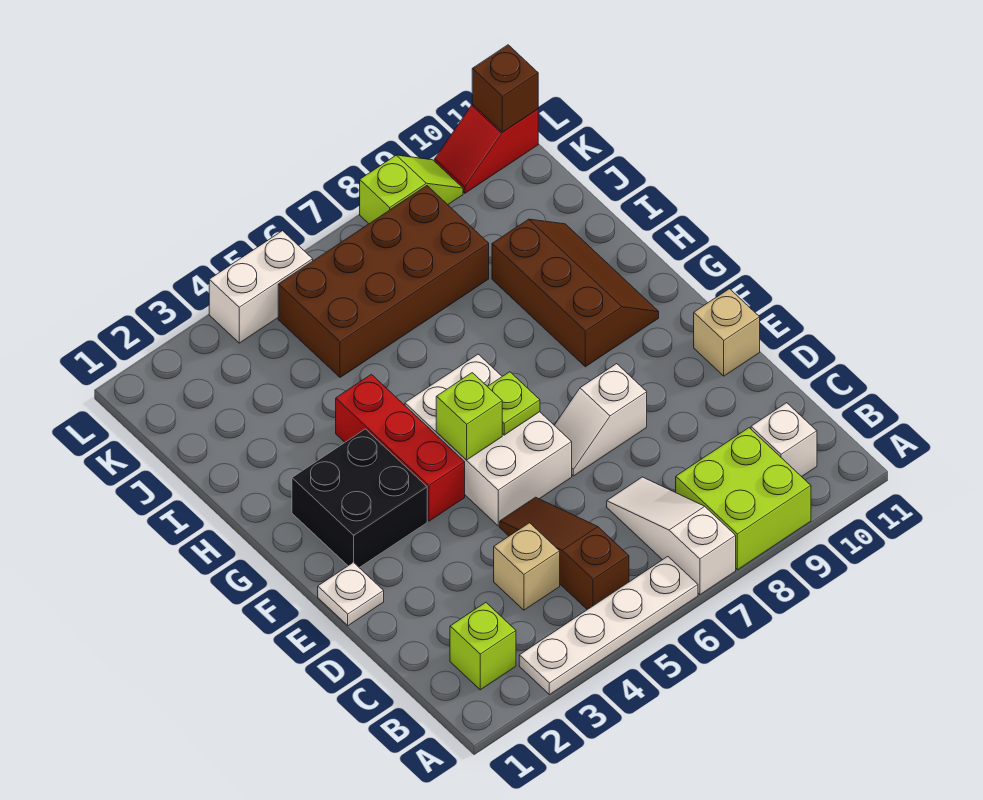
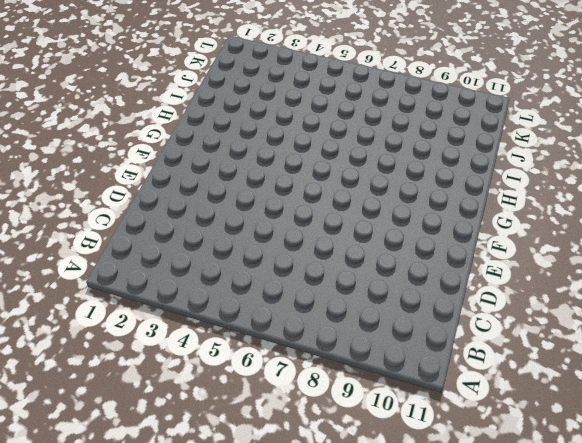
none -> white plate A3:A6 level 1
none -> white slope A7:C7 level 1 top A
none -> lime brick A8:B9 level 1

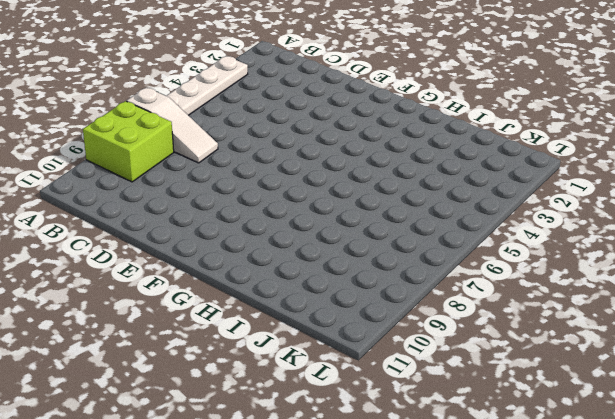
none -> lime brick B2 level 1
none -> brown slope B5:D5 level 1 top B
none -> white brick B10 level 1

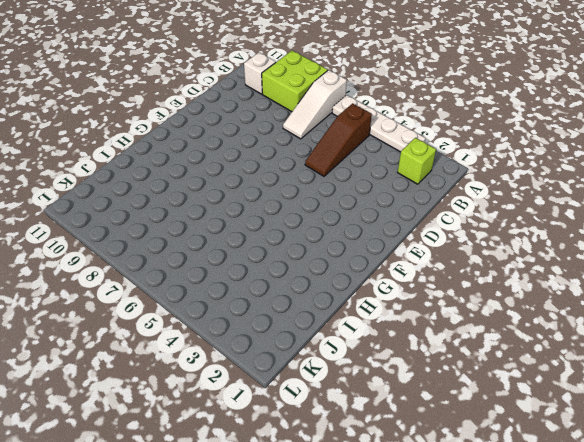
none -> tan brick C4 level 1
none -> white plate E1 level 1
none -> white brick E5:G6 level 1

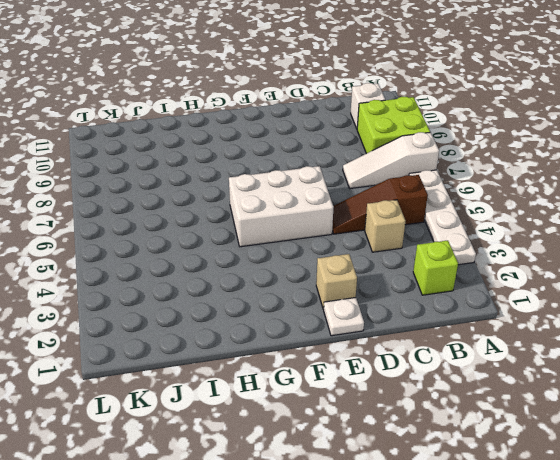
tan brick E2 level 1 -> tan brick E11 level 1
none -> white slope E7:E8 level 1 top 8
none -> black brick F2:G3 level 1
none -> red brick F4:H4 level 1

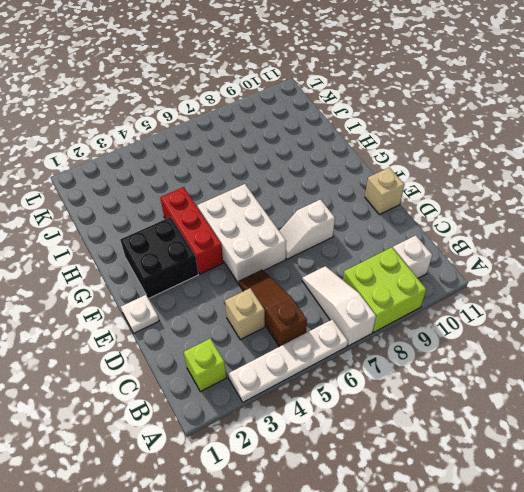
none -> brown slope G9:I10 level 1 top 9
none -> brown brick J5:K8 level 1
none -> white brick L4:L5 level 1

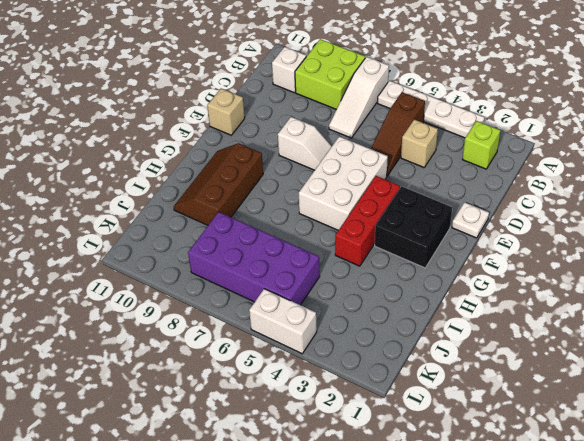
purple brick J5:K8 level 1 -> brown brick J5:K8 level 1
none -> lime slope L8:L9 level 1 top 8
none -> red slope L10:L11 level 1 top 11
none -> lime brick F5 level 2

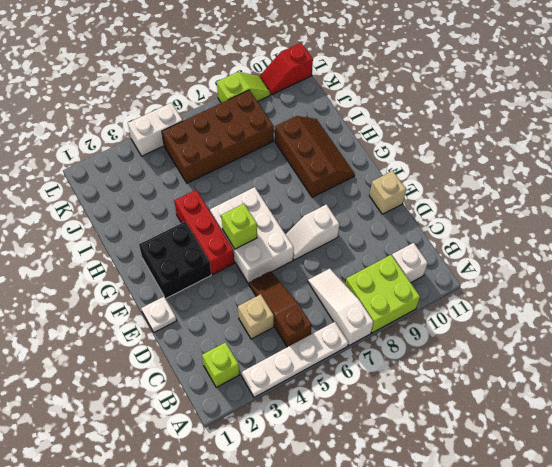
none -> lime plate F6 level 2
none -> brown brick L11 level 2

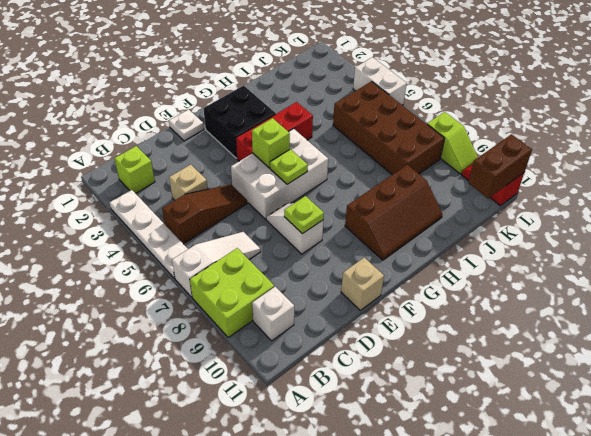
lime plate E8 level 2 -> none
brown brick K11:L11 level 2 -> brown brick L11 level 2

